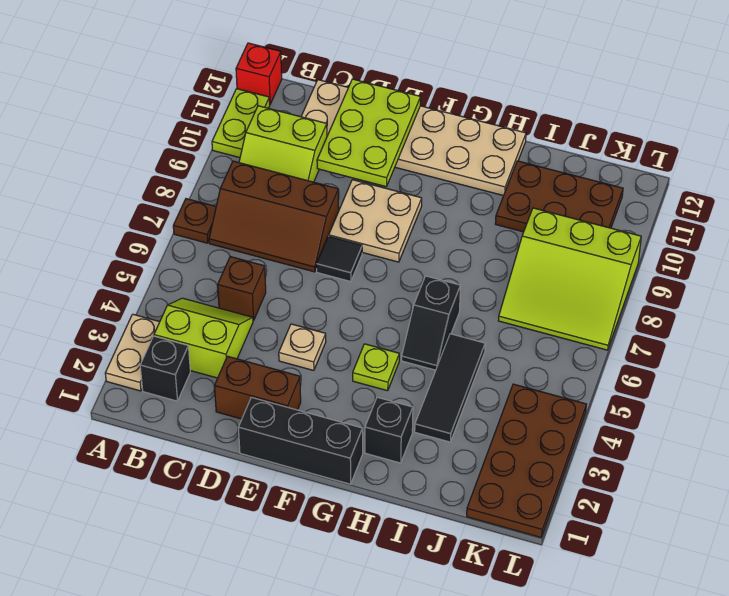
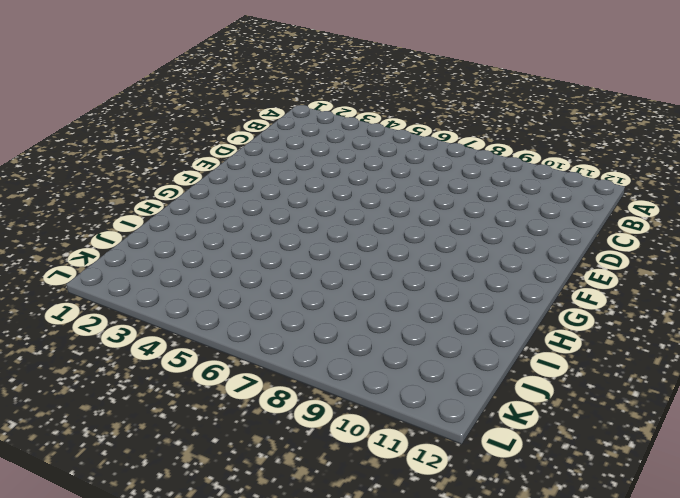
none -> tan plate A2:A3 level 1
none -> brown plate A7 level 1
none -> lime plate A10:A11 level 1

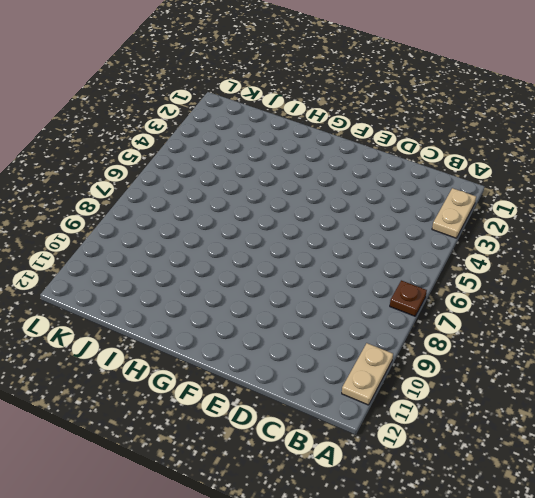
tan plate A10:A11 level 1 -> lime plate A10:A11 level 1
none -> red brick A12 level 1
none -> black brick B2 level 1
none -> lime slope B3:C4 level 1 top 3

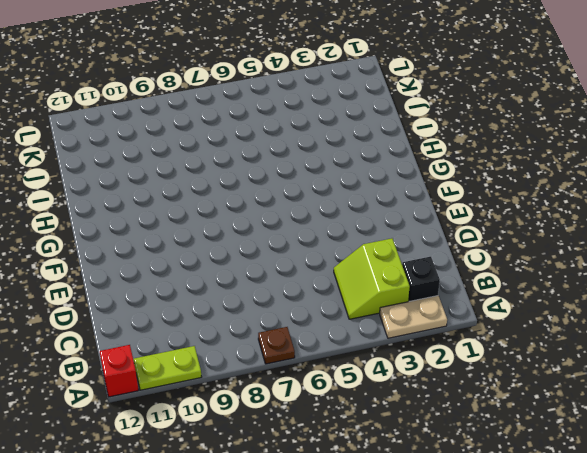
none -> brown slope B7:D8 level 1 top 8
none -> lime slope B9:C10 level 1 top 10
none -> brown brick C5 level 1

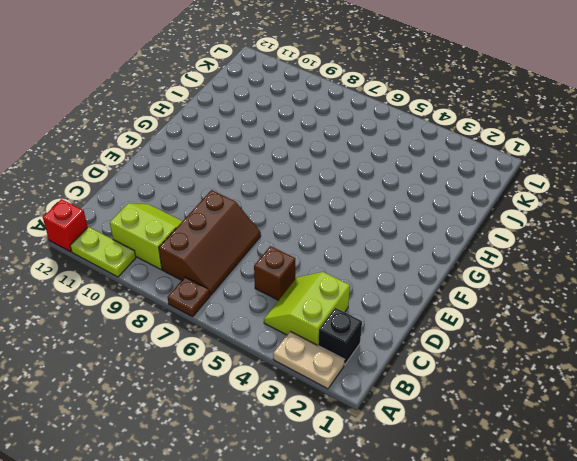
lime slope B9:C10 level 1 top B -> lime slope B9:C10 level 1 top 10
none -> tan plate C11:H12 level 1
none -> brown brick D2:E2 level 1
none -> black brick E1:G1 level 1

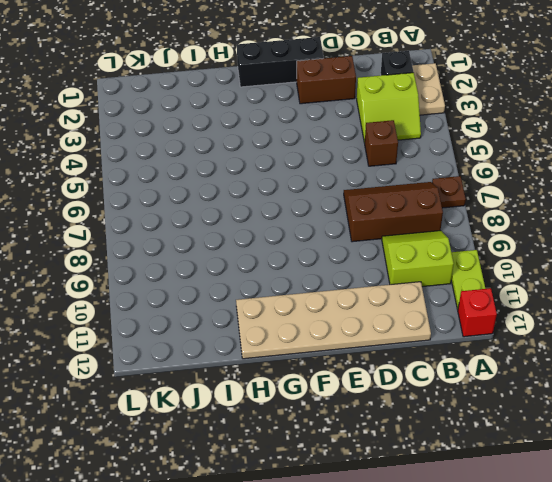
none -> tan plate E4 level 1
none -> black tile E7 level 1
none -> tan plate E8:F9 level 1

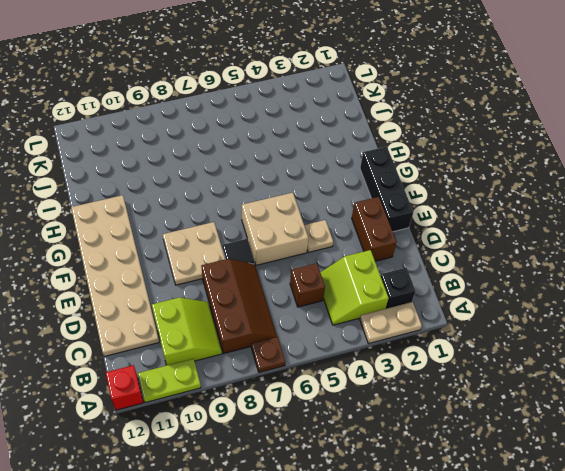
tan brick E5:F6 level 1 -> none
none -> lime plate G4 level 1
none -> black brick H2 level 1
none -> black slope H5:H6 level 1 top 6

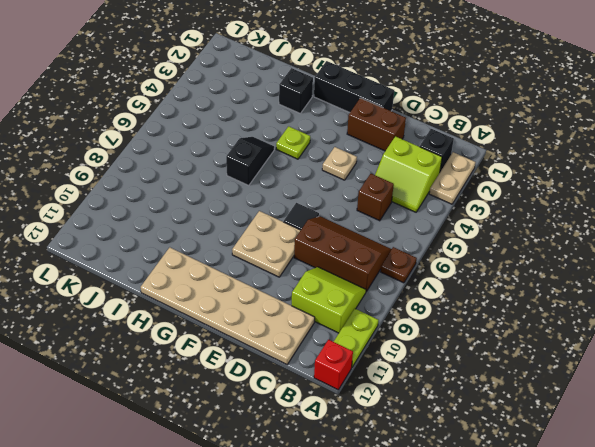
none -> black tile I3:I5 level 1
none -> brown plate I10:K11 level 1
none -> lime slope J7:L9 level 1 top 9

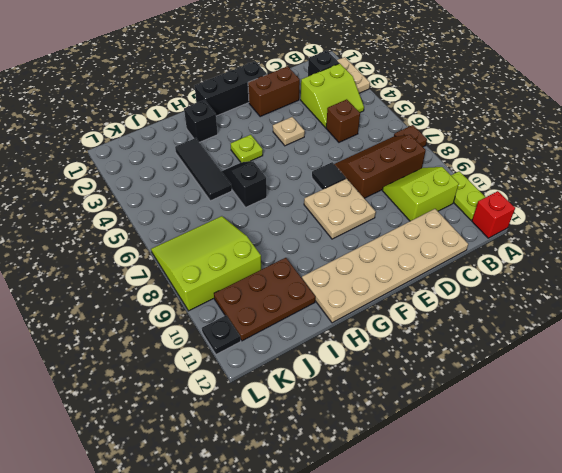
black plate L11 level 1 -> none
none -> brown plate K1:L4 level 1
none -> lime plate D10:E12 level 2

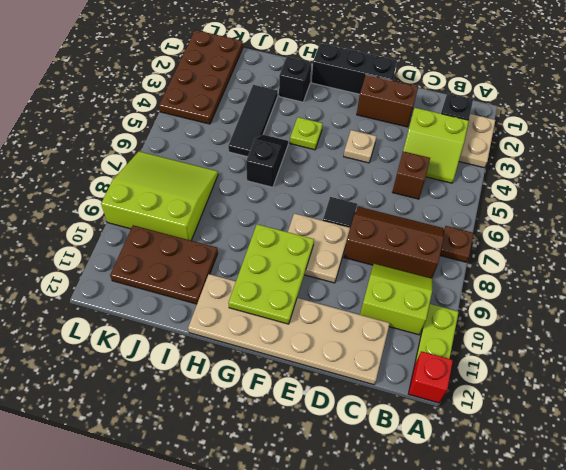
lime plate F9:G11 level 2 -> lime plate D10:E12 level 2

